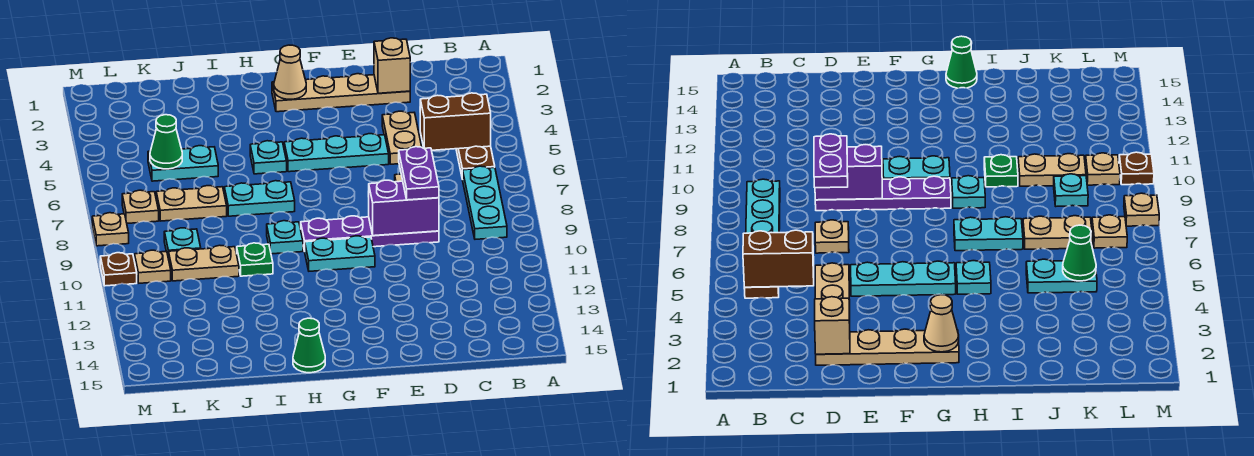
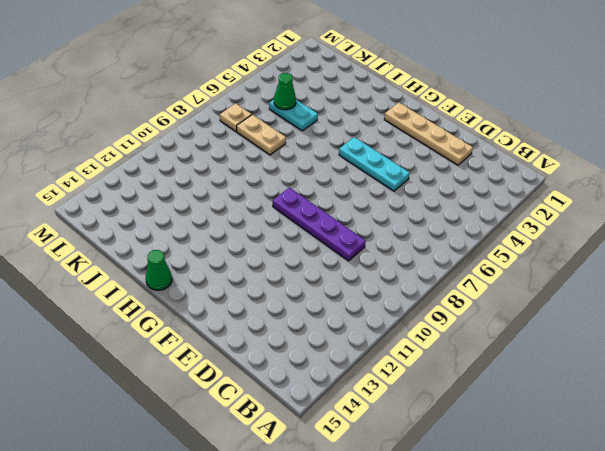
none -> brown plate B5:B6 level 1
none -> cyan plate B7:B9 level 1
none -> tan plate D4:D5 level 1

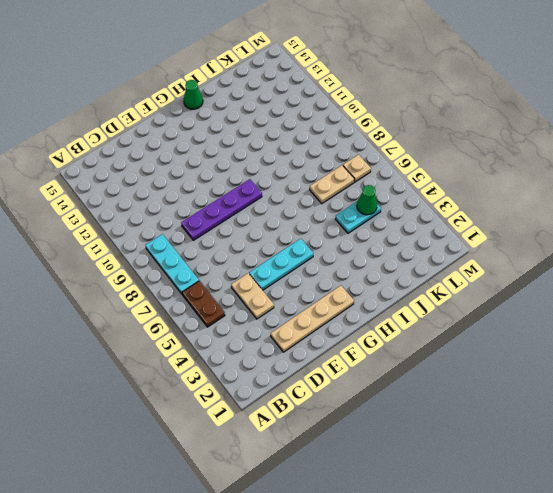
none -> tan plate D7 level 1
none -> cyan plate F10:G10 level 1
none -> cyan plate H5 level 1

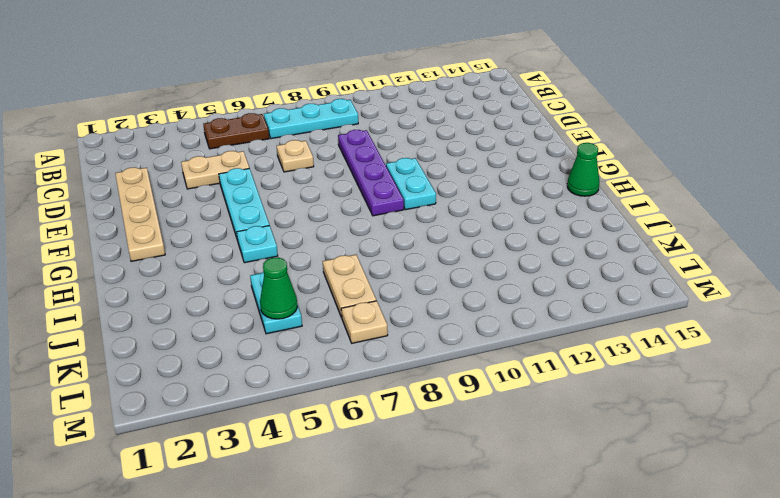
none -> cyan plate H7:I7 level 1
none -> cyan plate H9 level 1
none -> green plate I10 level 1

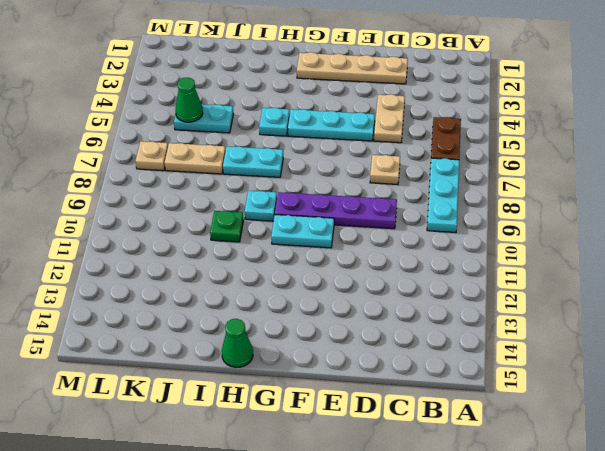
none -> tan plate J10:K10 level 1
none -> cyan plate K9 level 1
none -> tan plate L10 level 1

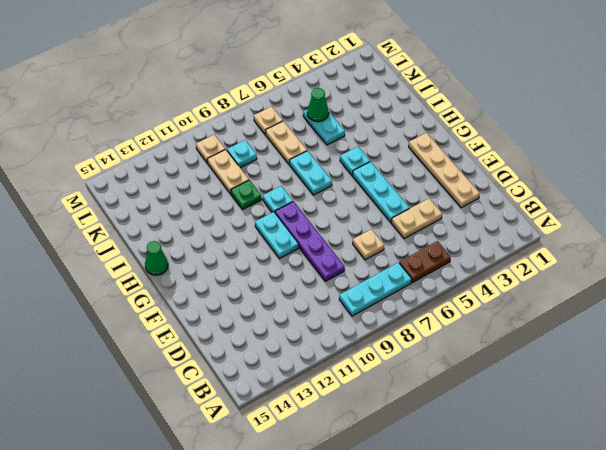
none -> tan plate M8 level 1
none -> brown plate M10 level 1
none -> brown brick B5:C5 level 2

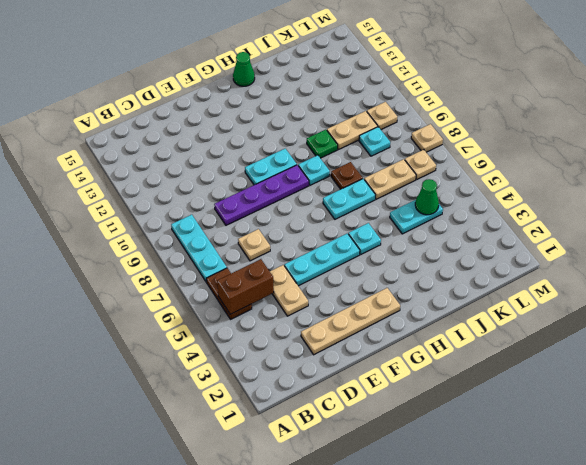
brown plate I8 level 1 -> brown plate M10 level 1
none -> tan brick D2 level 2
none -> purple brick D9:E9 level 2
none -> tan cone G2 level 2

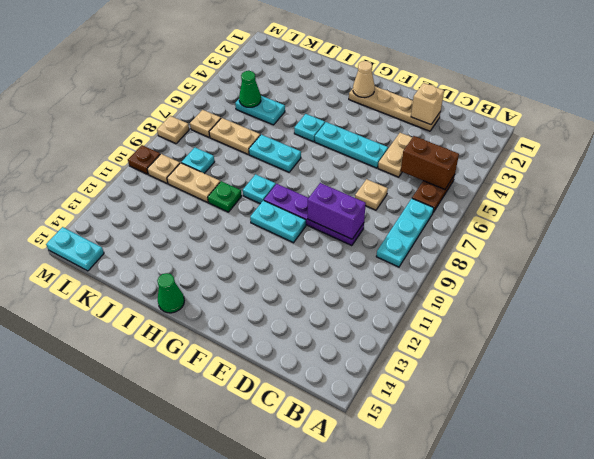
cyan plate L15:M15 level 1 -> none
none -> purple plate D8:D9 level 3

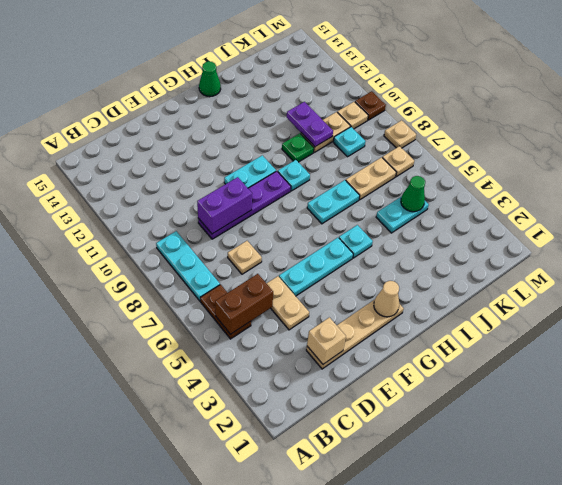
purple plate J10:J11 level 2 -> purple plate D8:D9 level 3

